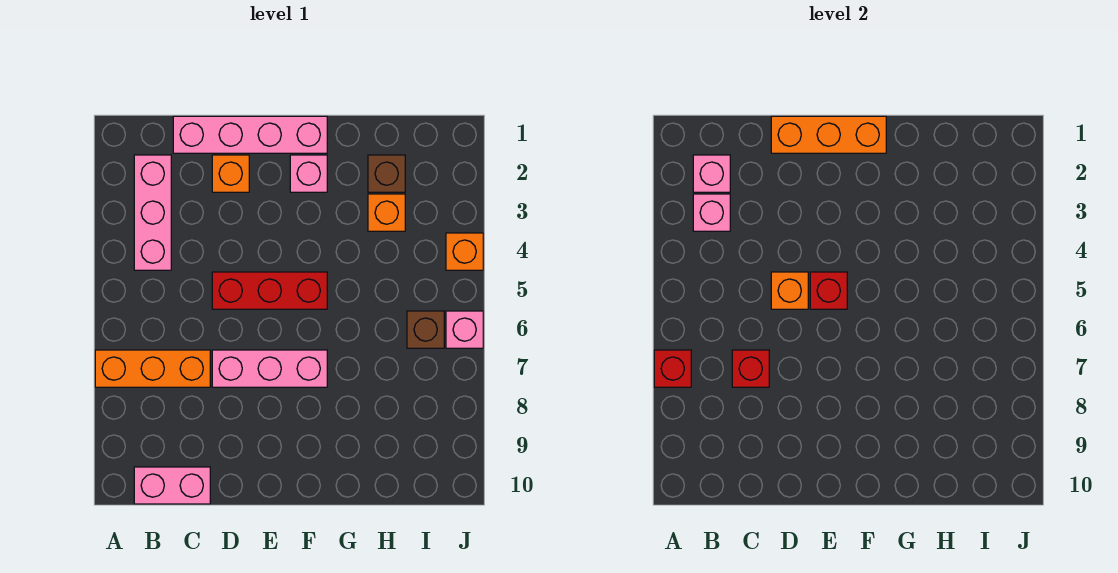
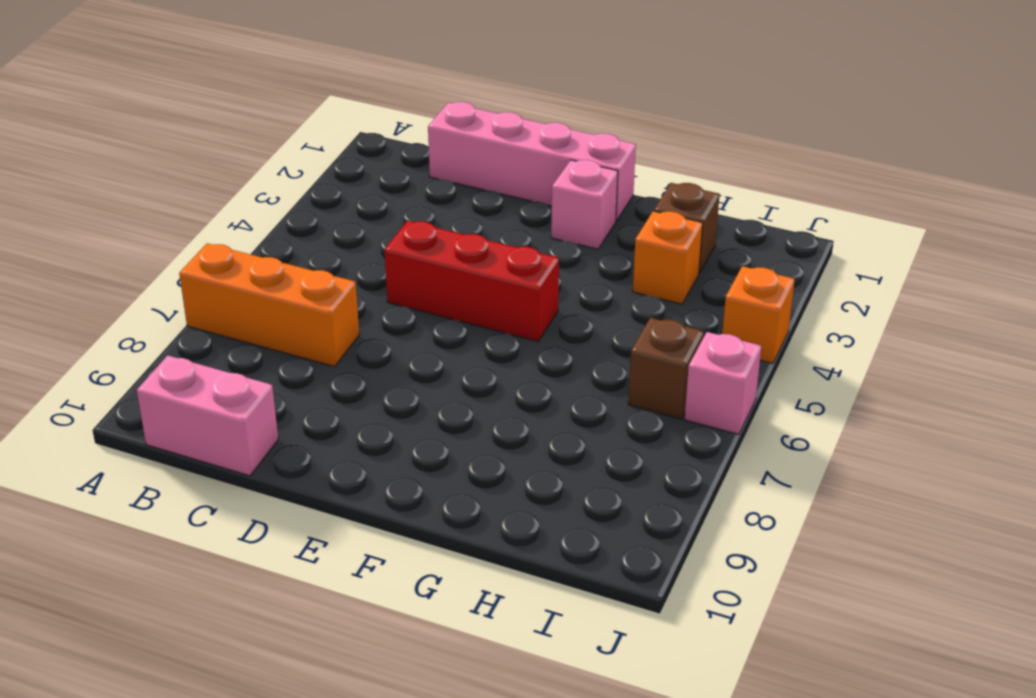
none -> pink brick B2:B4 level 1
none -> orange brick D2 level 1
none -> pink brick D7:F7 level 1

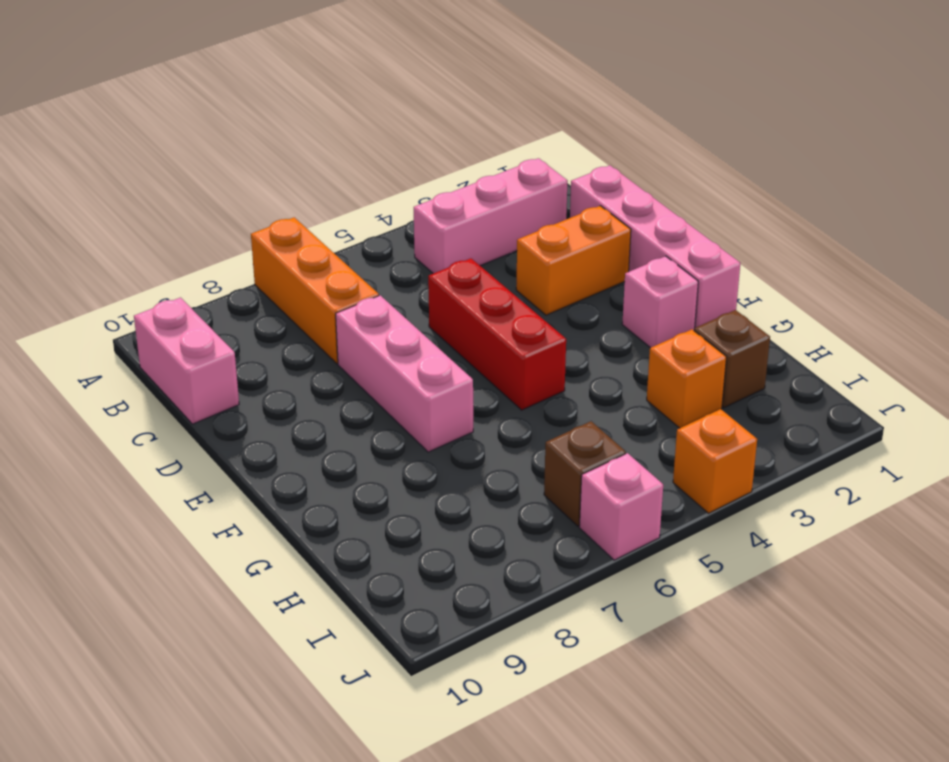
orange brick D2:D3 level 1 -> orange brick D2 level 1
none -> red brick A7 level 2
none -> pink brick B2 level 2
none -> pink brick B3 level 2

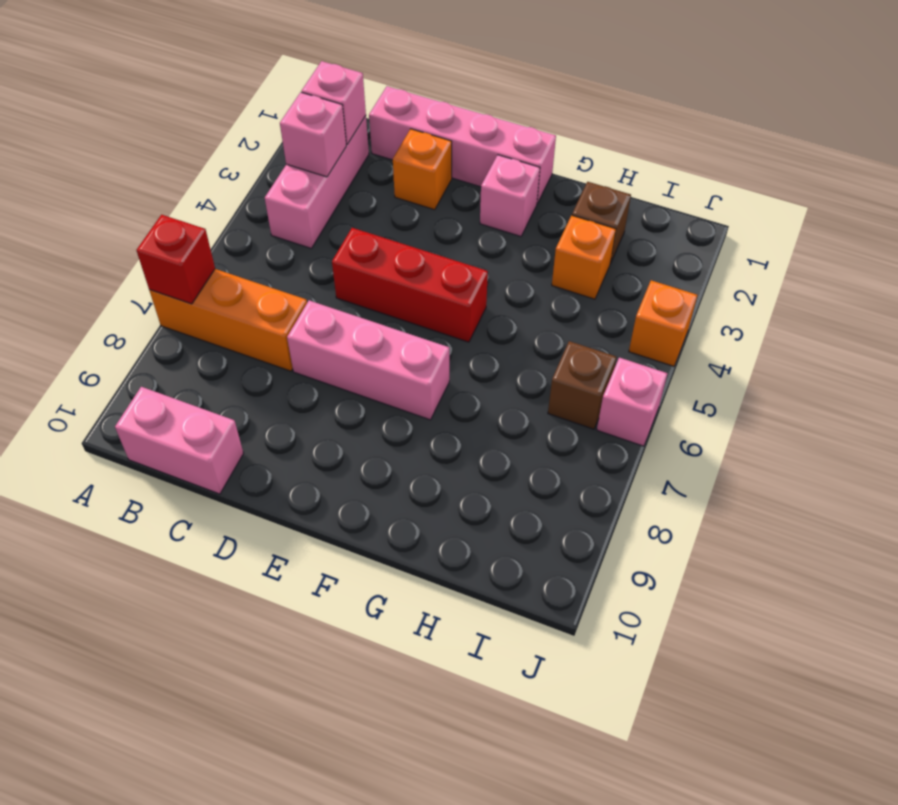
none -> red brick C7 level 2
none -> orange brick D1:F1 level 2
none -> orange brick D5 level 2

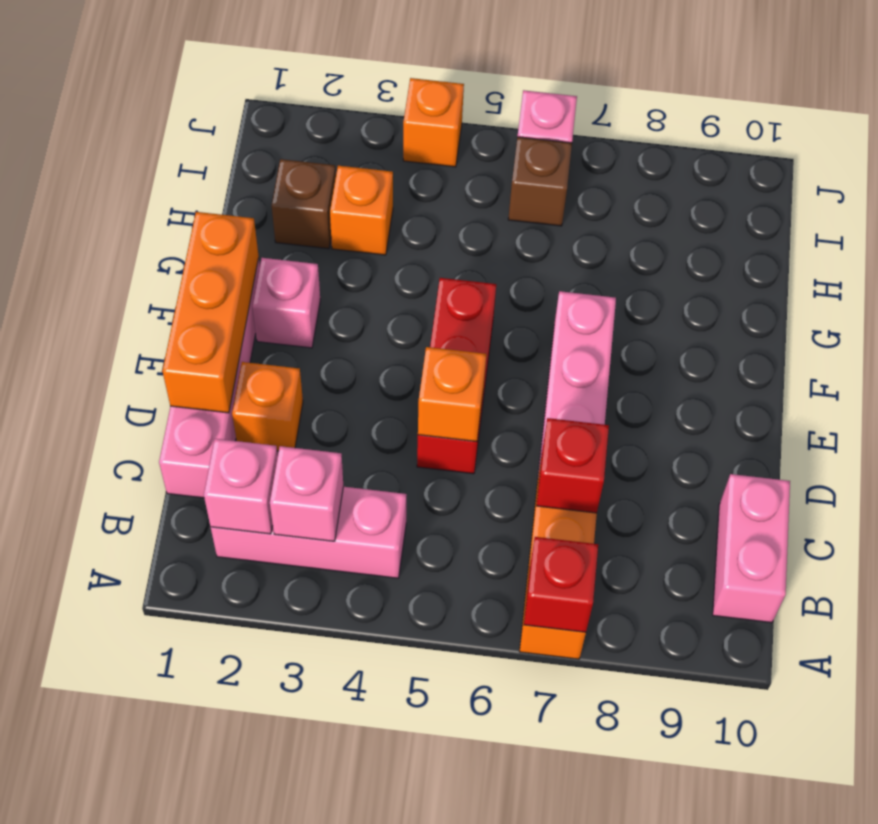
none -> red brick E5 level 2

